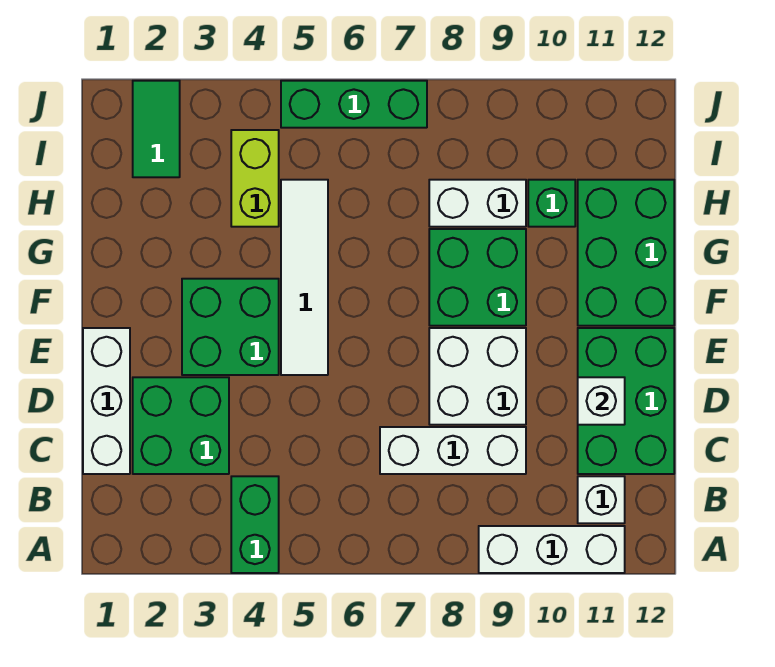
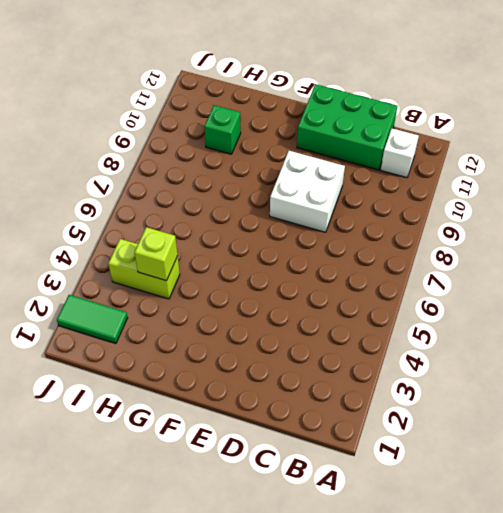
lime brick H4 level 2 -> none
none -> green brick A4:B4 level 1
none -> white brick A9:A11 level 1
none -> white brick C1:E1 level 1

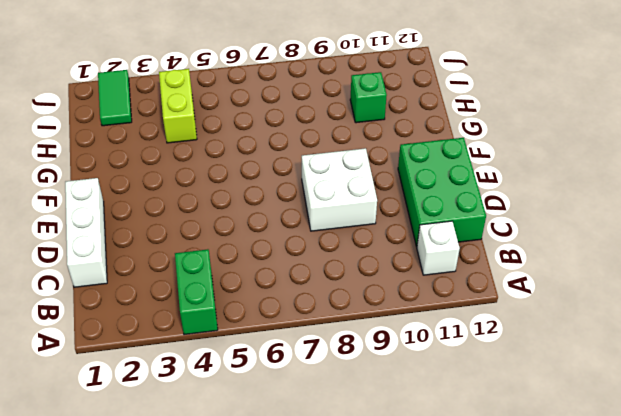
none -> white brick A9:A11 level 1
none -> green brick C2:D3 level 1
none -> white brick C7:C9 level 1

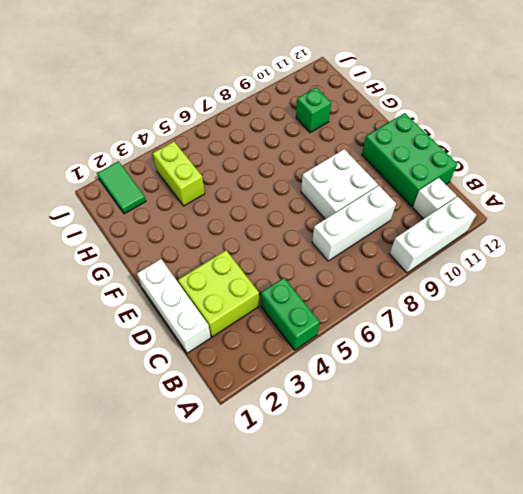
lime brick C2:D3 level 1 -> green brick C2:D3 level 1
none -> green brick E3:F4 level 1
none -> white tile E5:H5 level 1
none -> green brick F8:G9 level 1

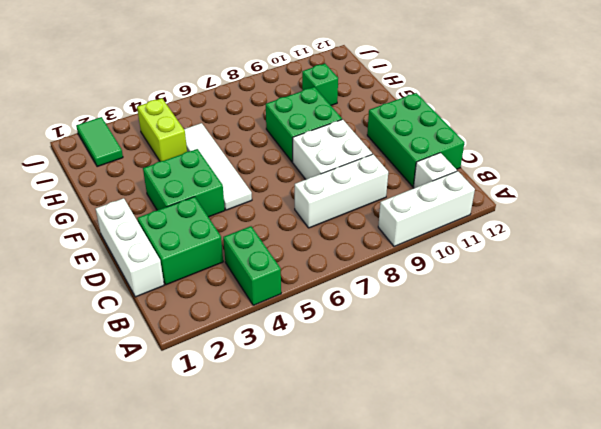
none -> green brick F11:H12 level 1
none -> white brick H8:H9 level 1
none -> green brick J5:J7 level 1

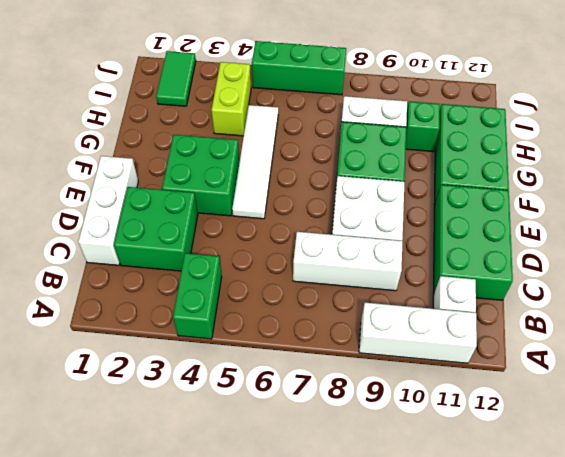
none -> white brick D11 level 2

